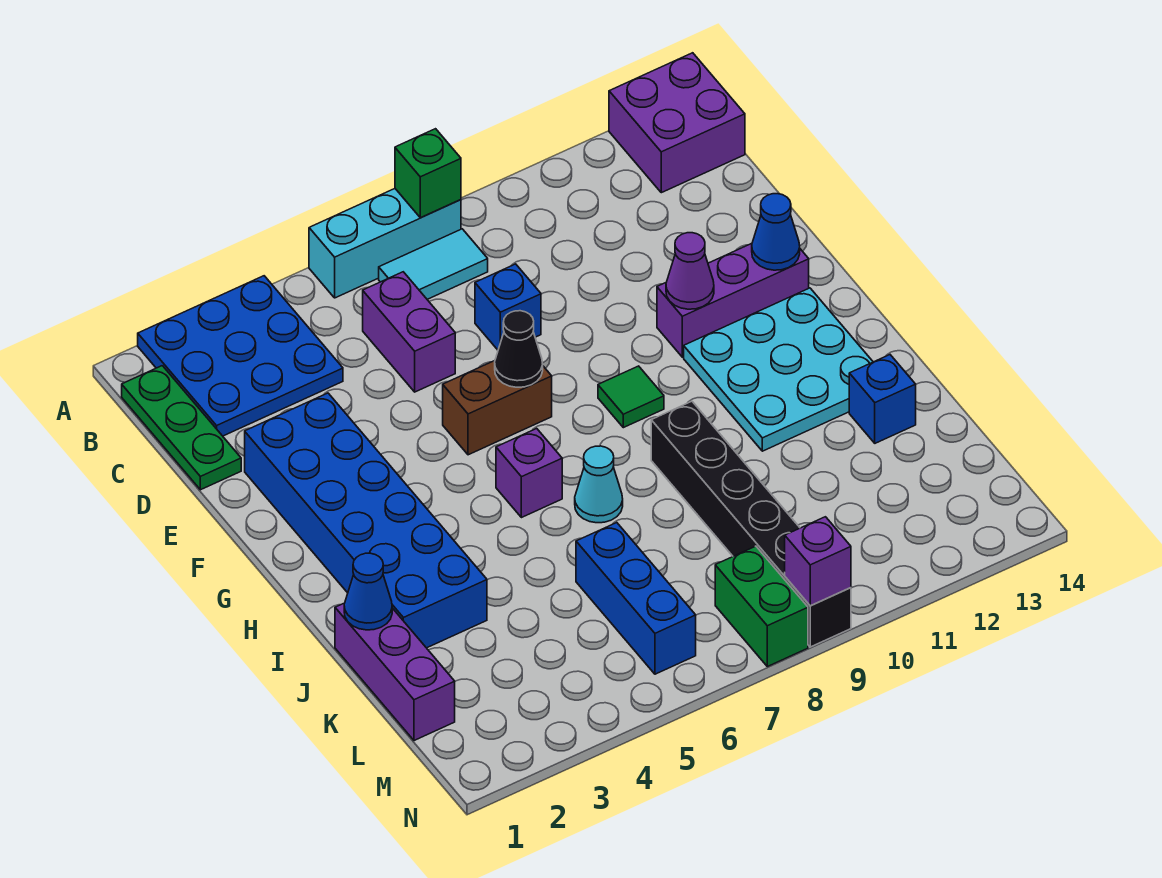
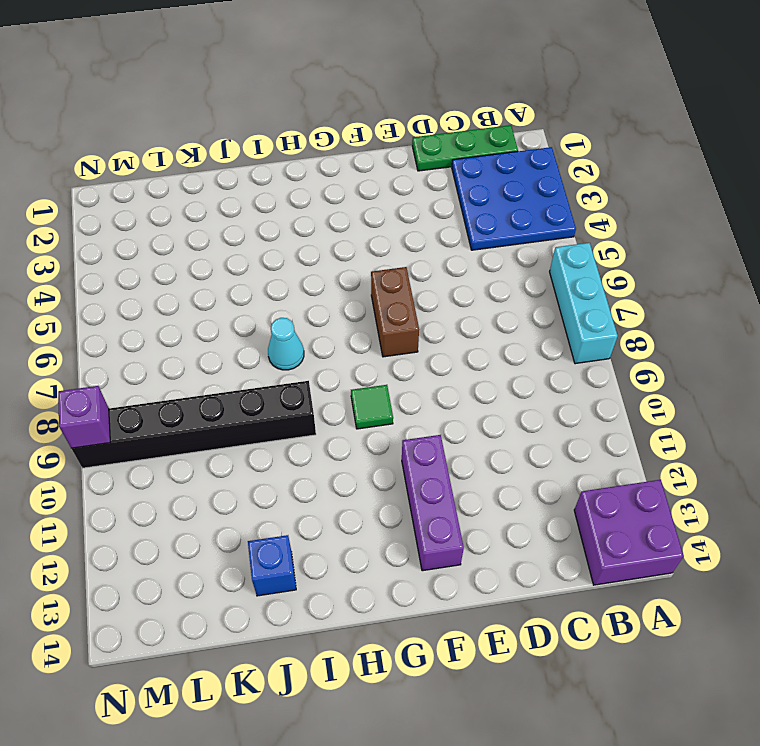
none -> cyan tile B7:B8 level 1
none -> purple brick C6:D6 level 1
none -> blue brick D8 level 1

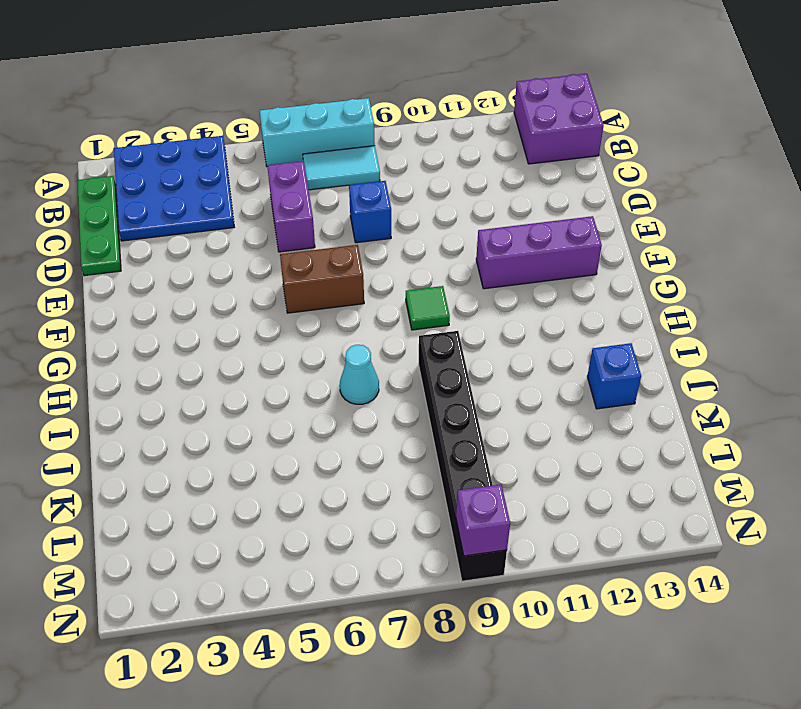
none -> blue brick E2:J3 level 1
none -> cyan plate G11:I13 level 1
none -> purple brick H6 level 1

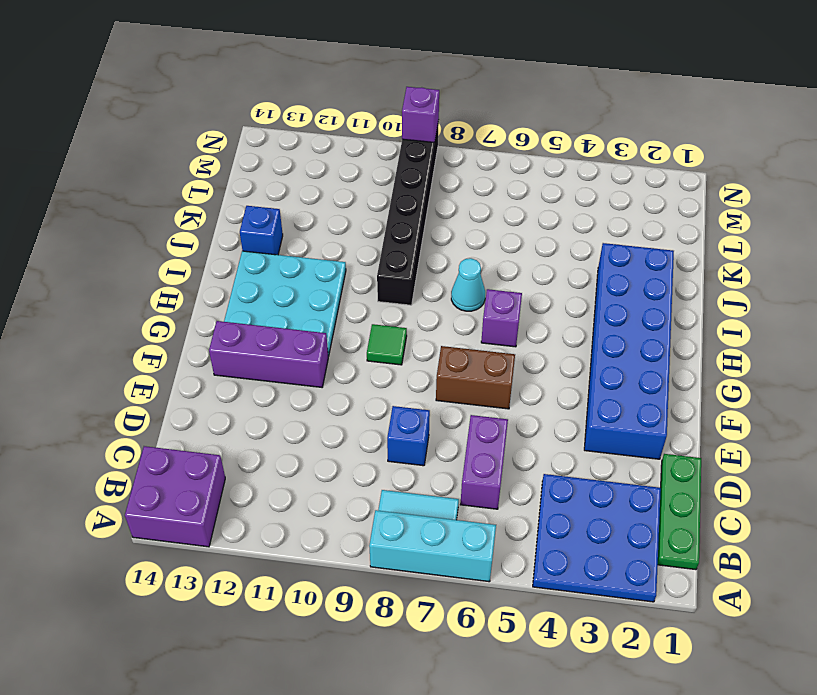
none -> purple brick J1:L1 level 1
none -> blue brick K6:M6 level 1
none -> green brick M8:N8 level 1

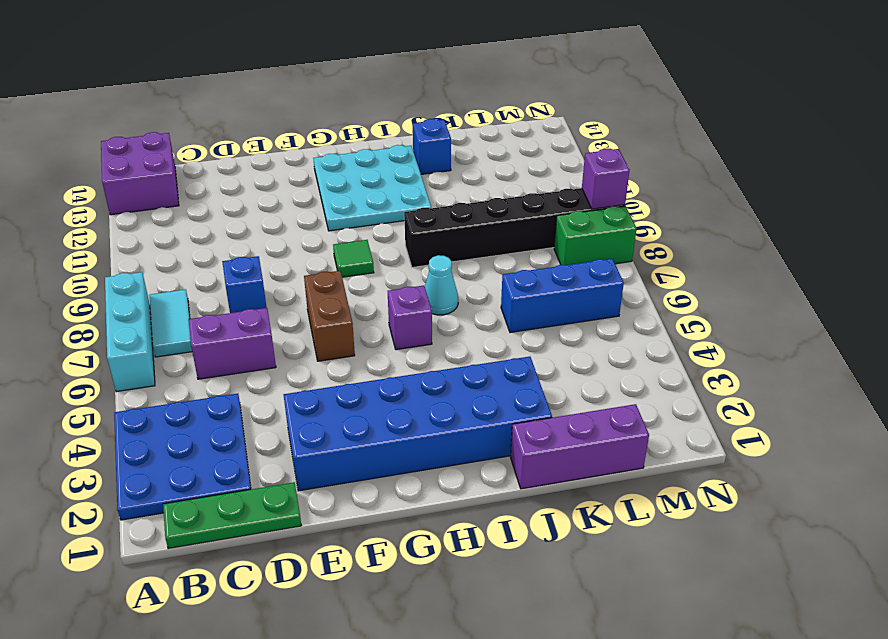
none -> purple brick F11:F13 level 1
none -> green brick A8 level 2
none -> black cone F7 level 2

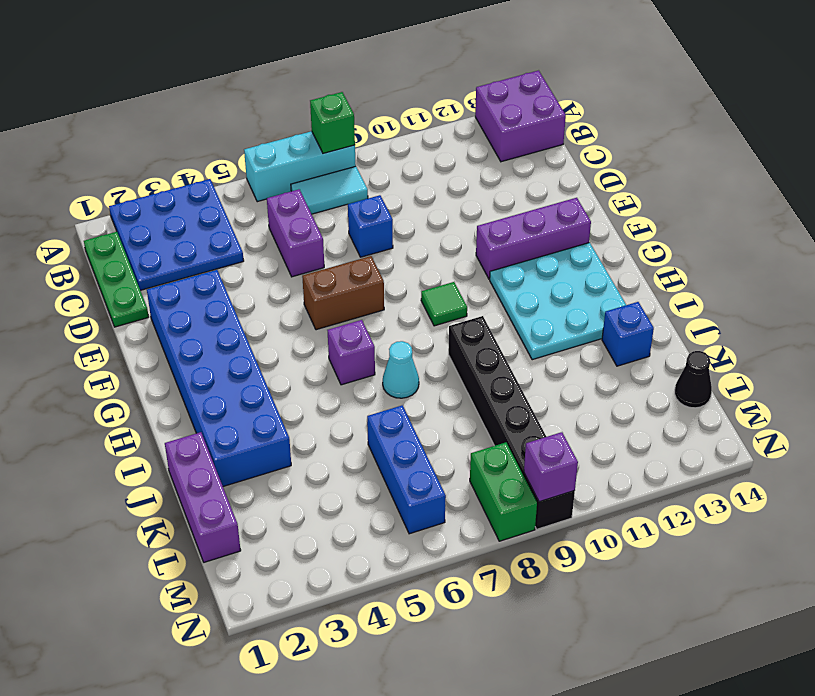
black cone L14 level 1 -> black cone F7 level 2
none -> purple cone F11 level 2
none -> blue cone F13 level 2
none -> blue cone J1 level 2

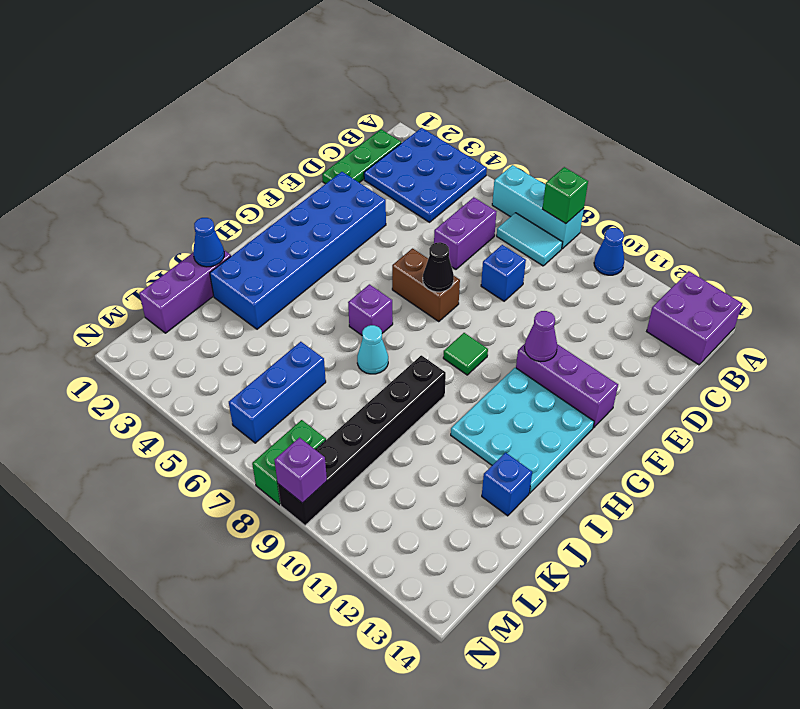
blue cone A10 level 1 -> blue cone F13 level 2

